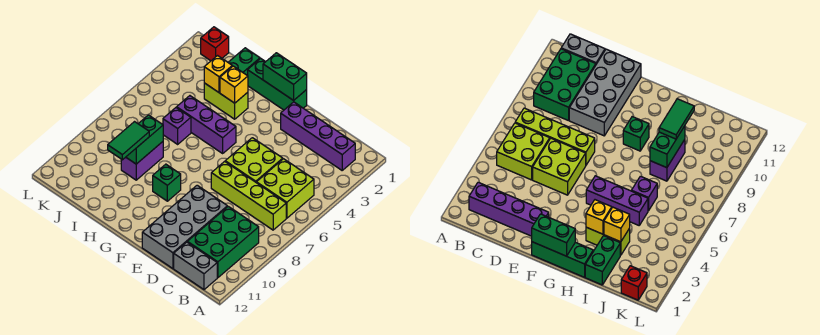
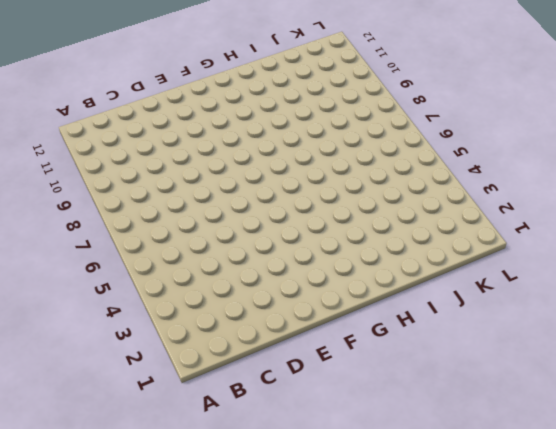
none -> purple brick B2:E2 level 1
none -> lime brick B5:C6 level 1
none -> lime brick B7:E7 level 1

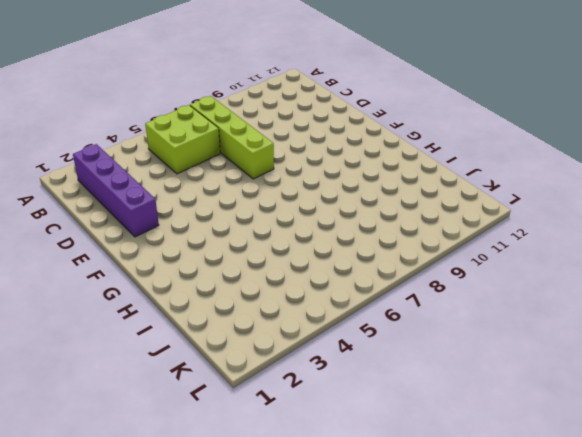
none -> green brick B9:C11 level 1
none -> grey brick B12:C12 level 1
none -> lime brick D5:E6 level 1

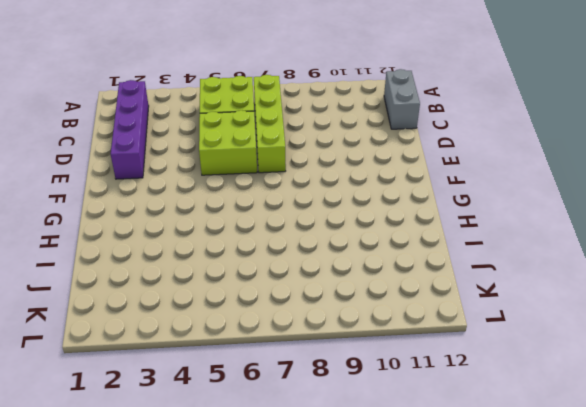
none -> green brick B9:C11 level 1
none -> grey brick D9:E12 level 1
none -> green brick F1:H1 level 1

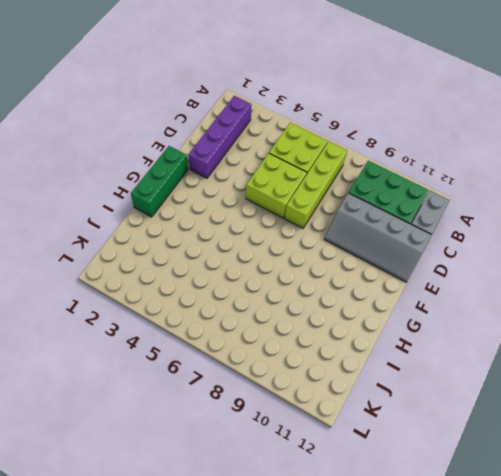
grey slope D9:E12 level 1 top D -> grey brick D9:E12 level 1
none -> purple brick G5:I5 level 1
none -> green brick G9 level 1
none -> lime brick H3:I3 level 1

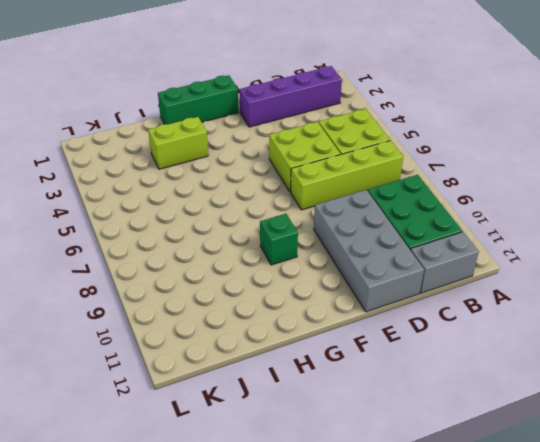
none -> purple brick G5:I5 level 1
none -> green brick I1:I2 level 1
none -> purple brick I6 level 1

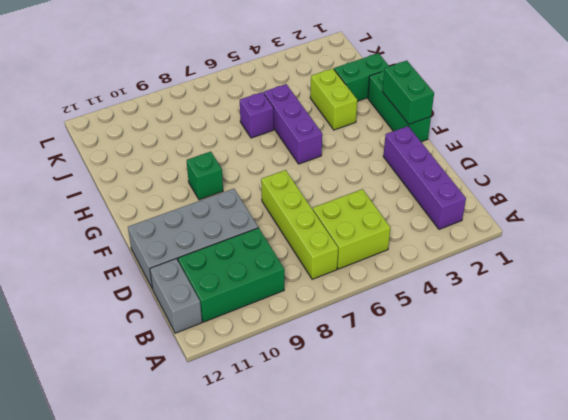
none -> lime brick D5:E6 level 1
none -> purple brick I8:I9 level 1
none -> red brick K1 level 1

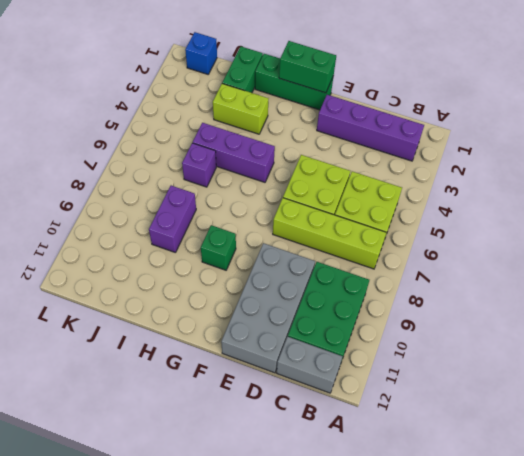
blue brick K1 level 1 -> red brick K1 level 1
none -> yellow brick H3 level 2
none -> yellow brick I3 level 2
none -> green brick I8:I9 level 2

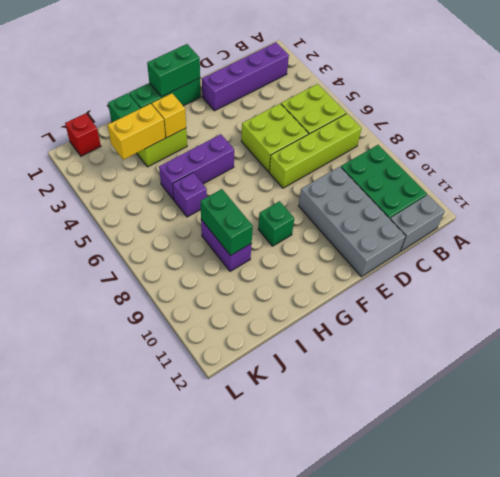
yellow brick I3:J3 level 2 -> yellow brick I3 level 2
none -> green tile I9:I10 level 3

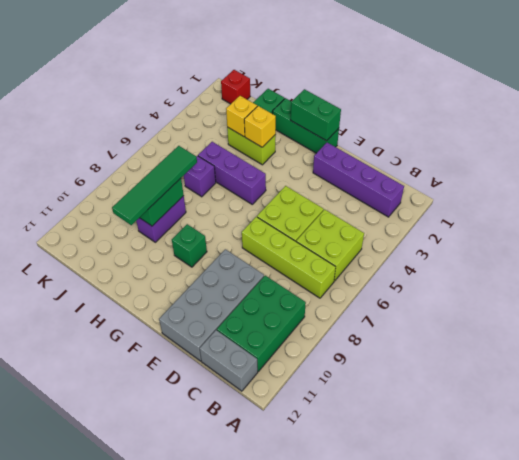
green tile I7:I10 level 3 -> green tile I9:I10 level 3

